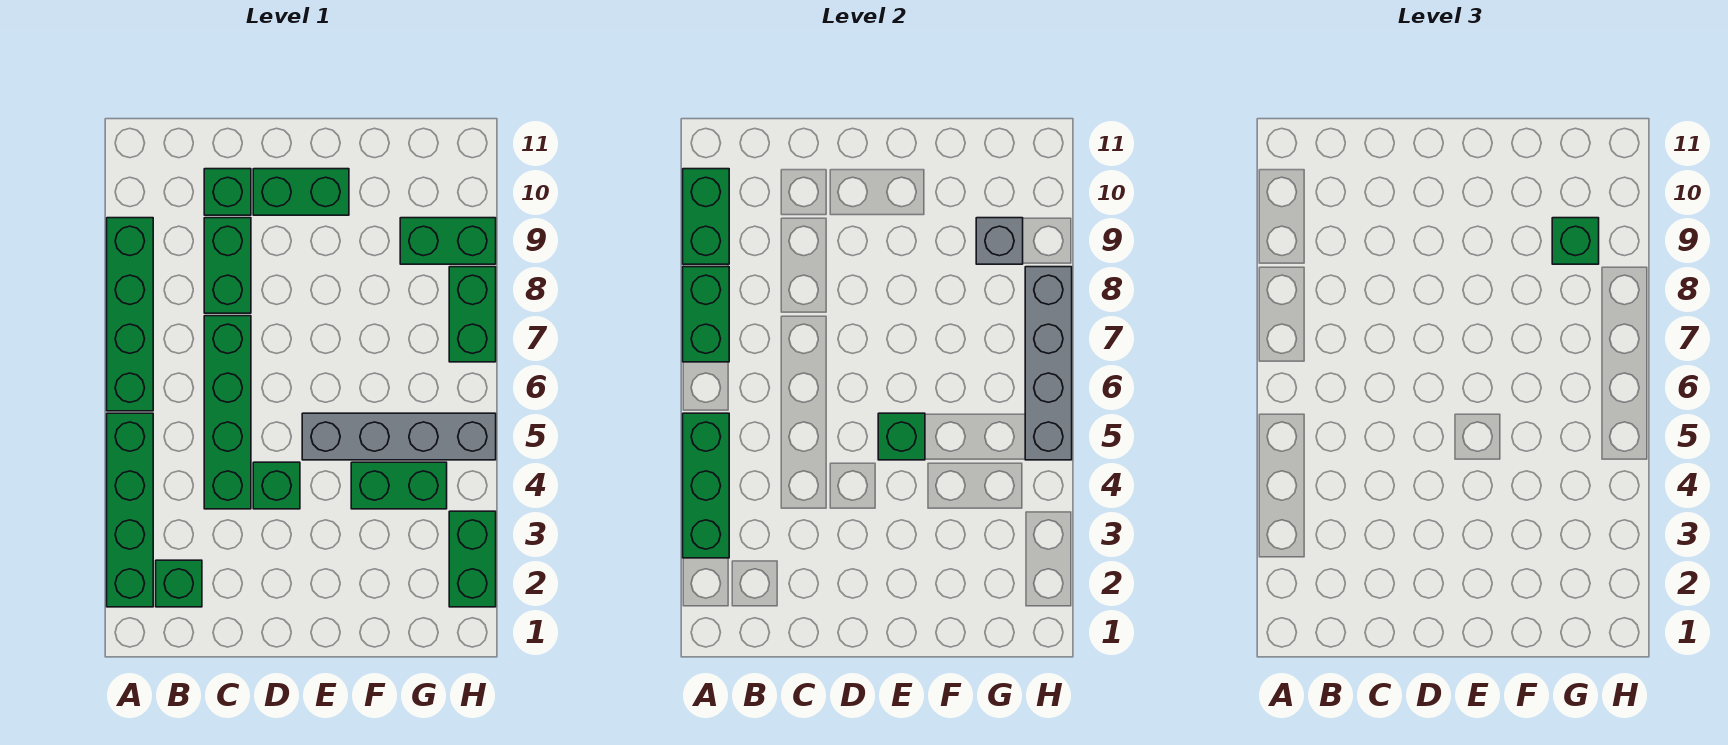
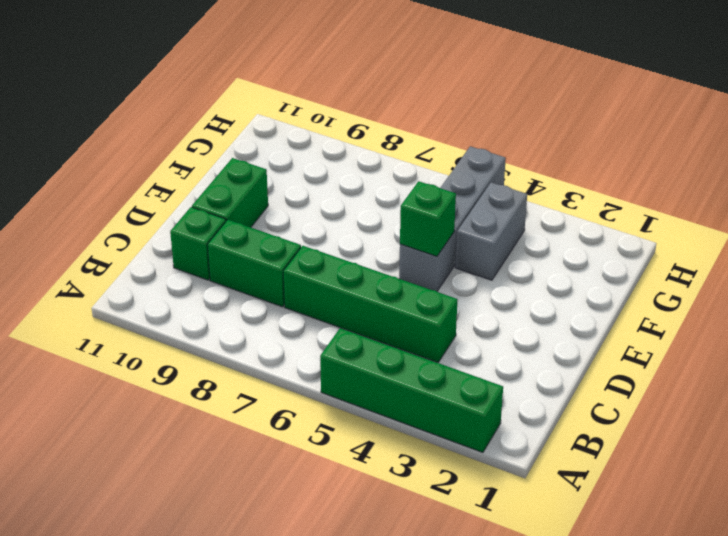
grey brick F4:G4 level 1 -> green brick F4:G4 level 1
none -> green brick A6:A9 level 1
none -> green brick B2 level 1
none -> green brick D4 level 1

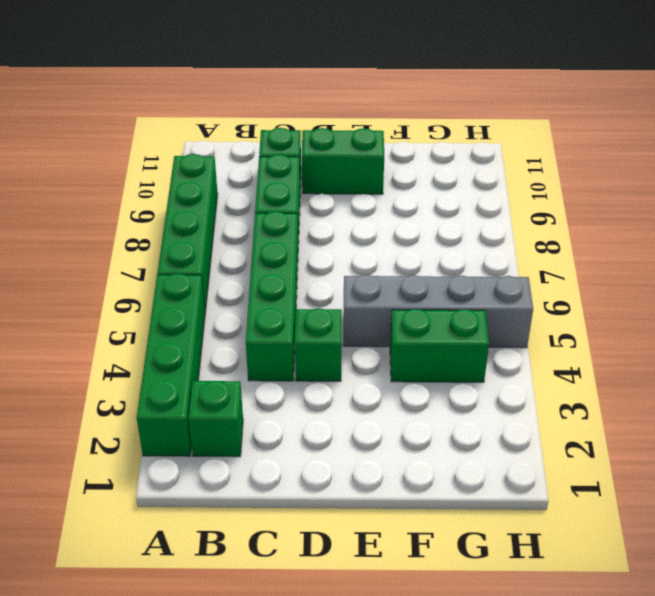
none -> green brick G9:H9 level 1
none -> green brick H2:H3 level 1
none -> green brick H7:H8 level 1

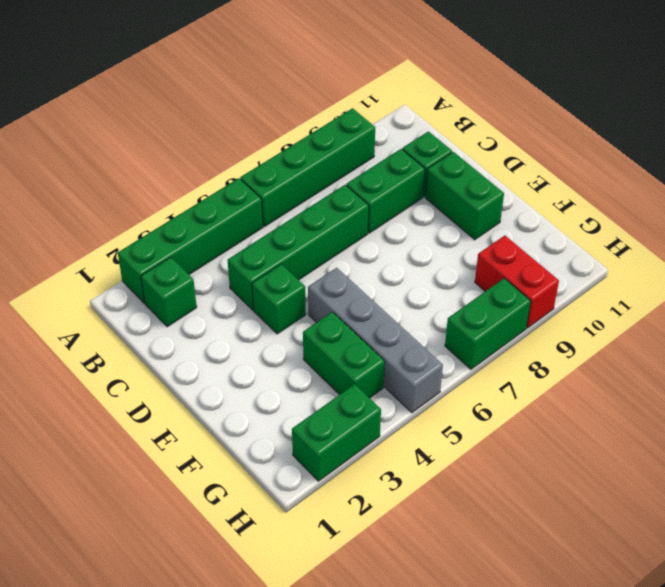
red brick G9:H9 level 1 -> green brick G9:H9 level 1
none -> green brick A3:A5 level 2
none -> green brick A7:A8 level 2
none -> green brick A9:A10 level 2

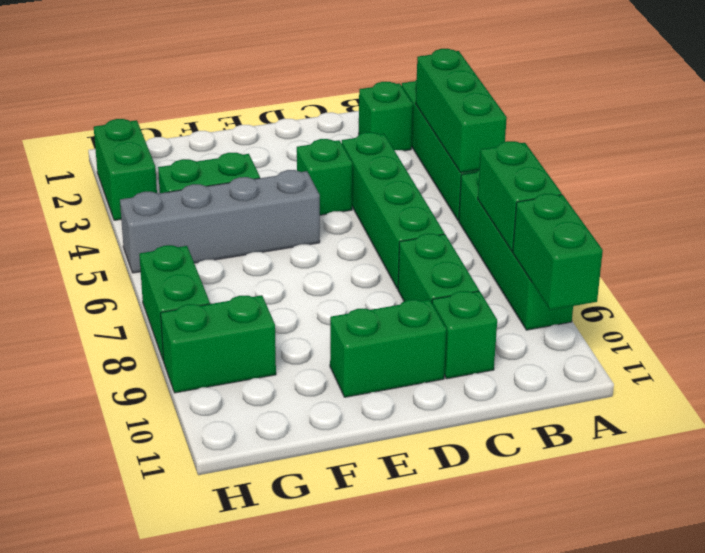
none -> green brick E5 level 2
none -> grey brick G9 level 2
none -> grey brick H5:H8 level 2

